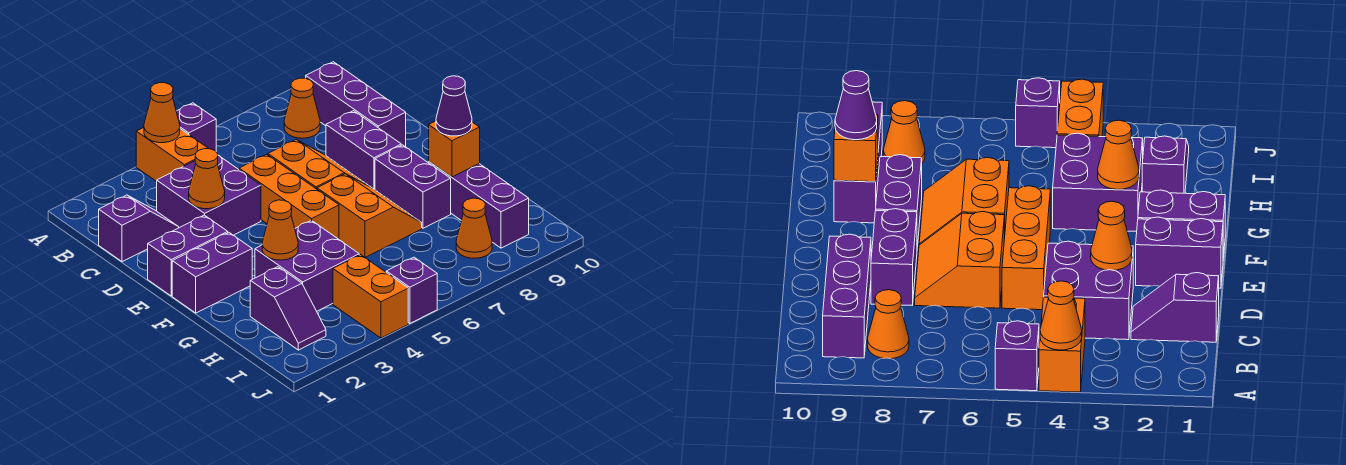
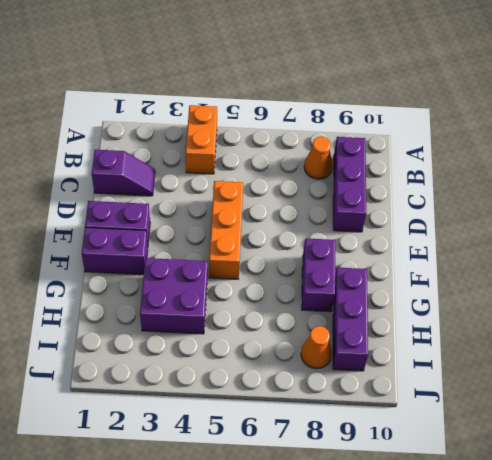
none -> purple brick A5 level 1
none -> purple brick C3:D4 level 1
none -> orange slope D6:E7 level 1 top 6

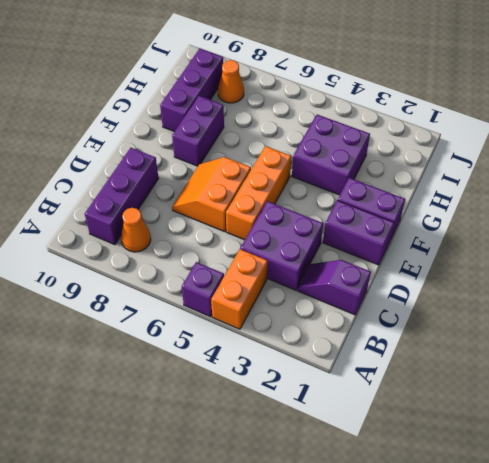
none -> purple brick D8:E8 level 1
none -> orange slope F6:G7 level 1 top 6
none -> purple slope H2:I2 level 1 top H

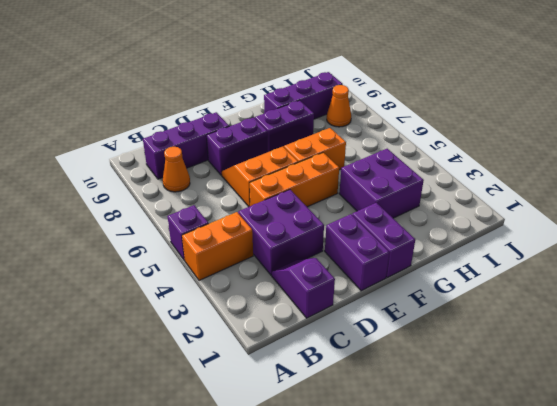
none -> purple slope H2:I2 level 1 top H
none -> orange brick I4:J4 level 1
none -> purple brick J5 level 1

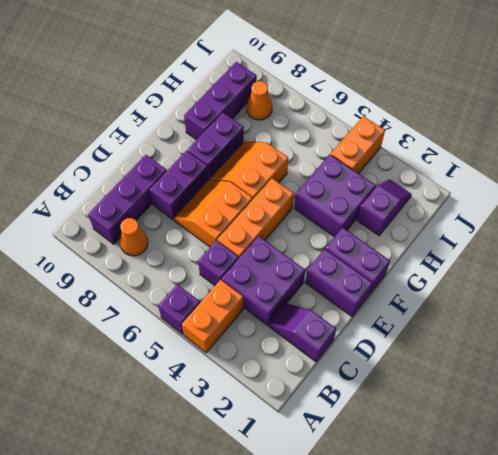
purple brick C5 level 1 -> purple brick J5 level 1
none -> orange cone A4 level 2
none -> orange cone D3 level 2
none -> orange cone G3 level 2

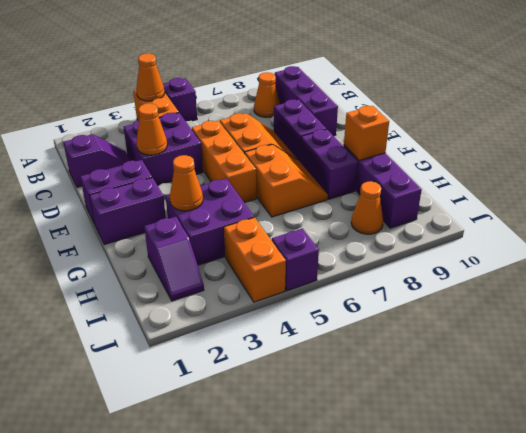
none -> purple cone G9 level 3

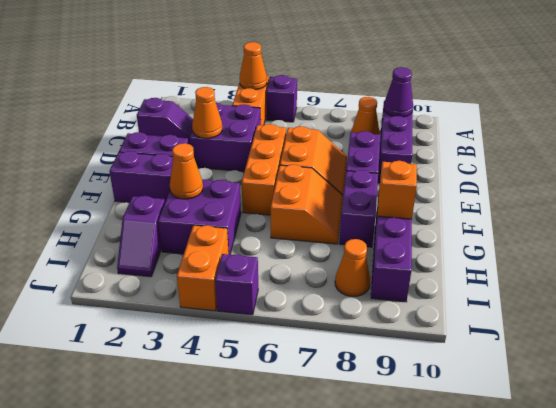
purple cone B9 level 2 -> purple cone G9 level 3

